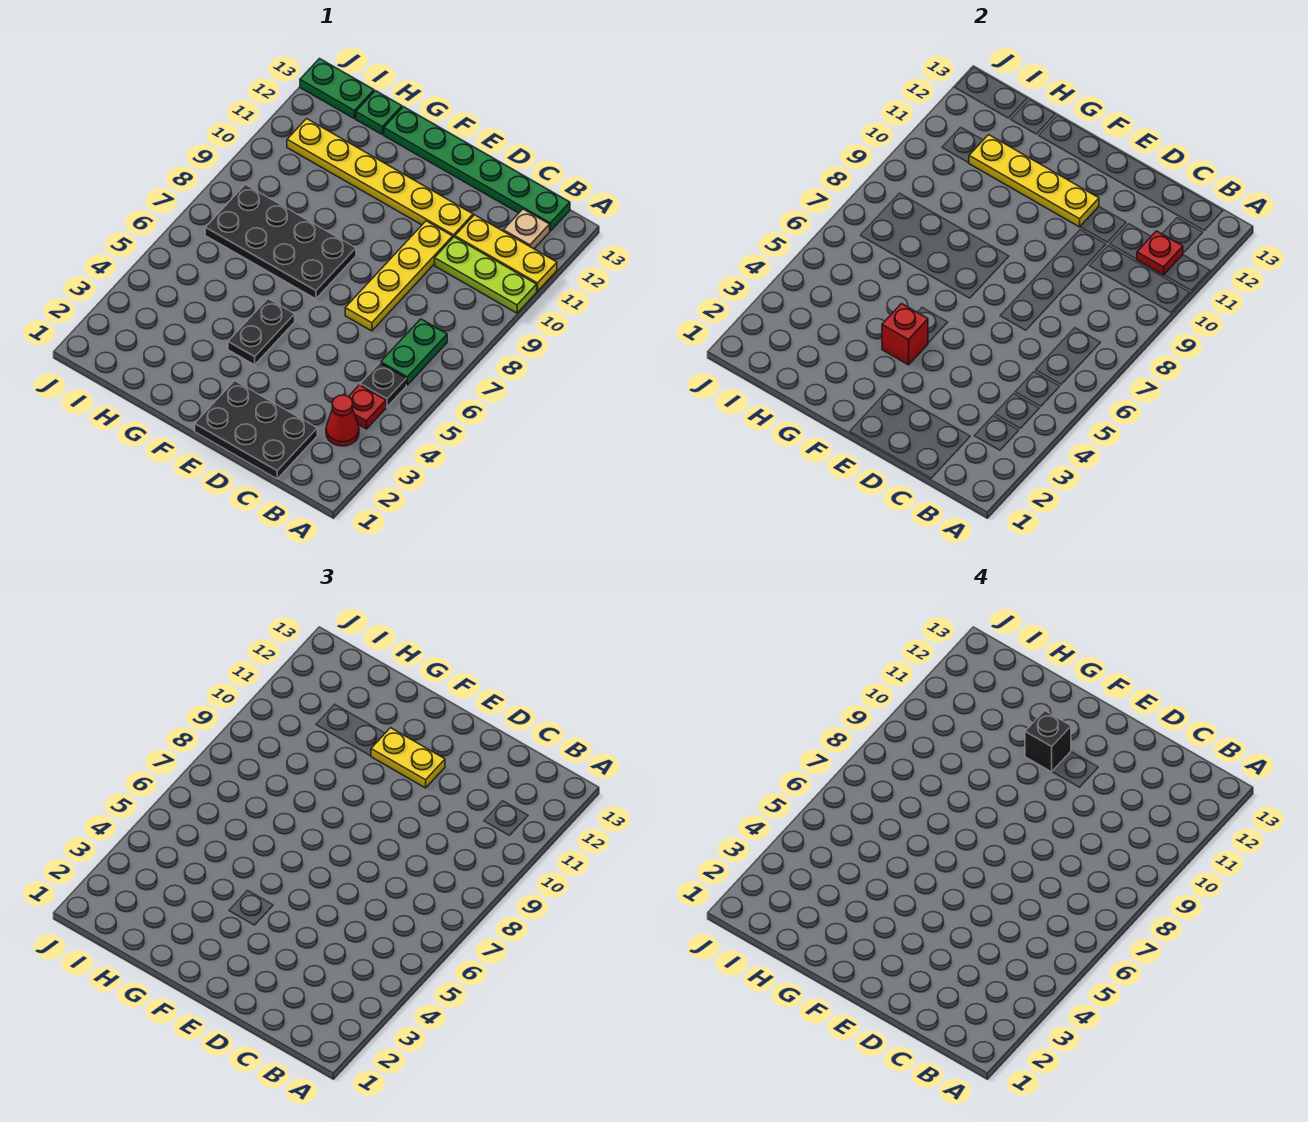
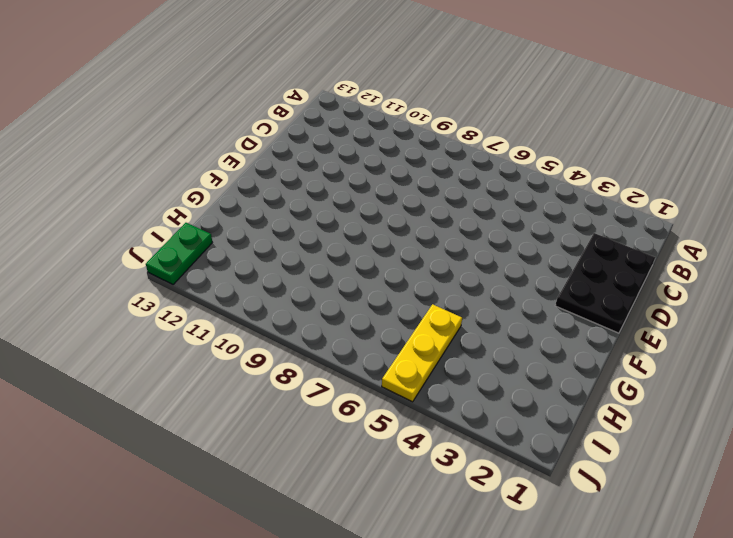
yellow plate H5:J5 level 1 -> yellow plate A11:C11 level 1
none -> lime plate A10:C10 level 1
none -> red cone B3 level 1
none -> red plate B4 level 1

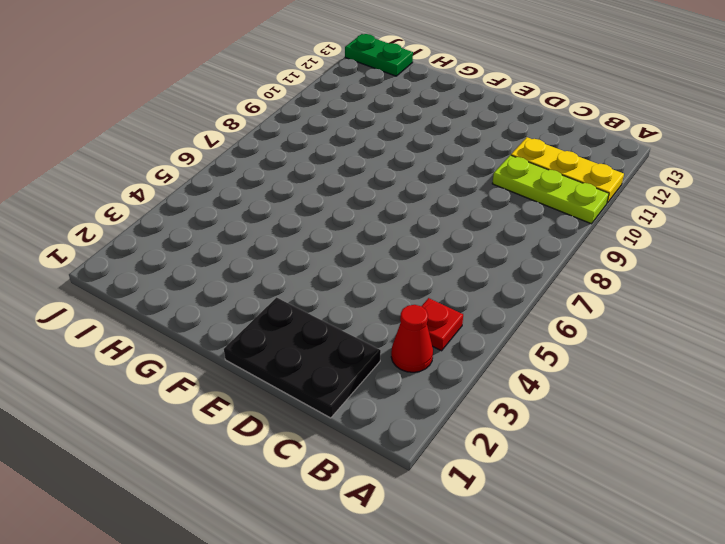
none -> black plate B5 level 1
none -> green plate B6:B7 level 1
none -> tan plate B12 level 1

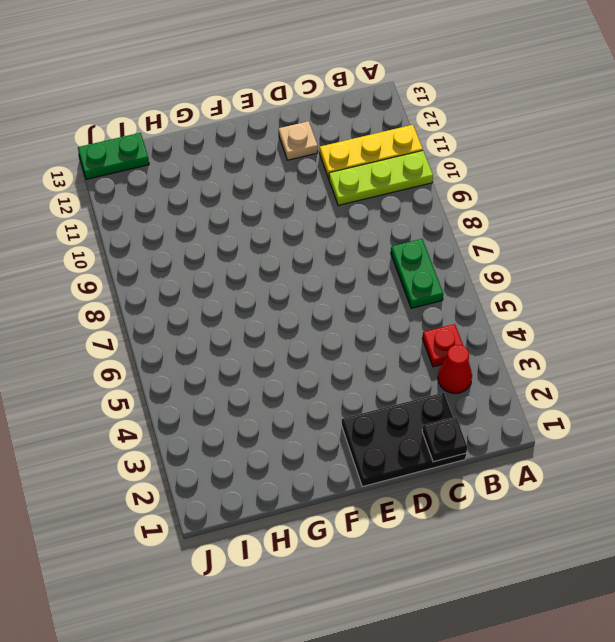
black plate C1 level 2 -> black plate B5 level 1
tan plate D12 level 1 -> tan plate B12 level 1
none -> green plate B13:G13 level 1
none -> yellow plate D7:D10 level 1
none -> yellow plate D11:I11 level 1

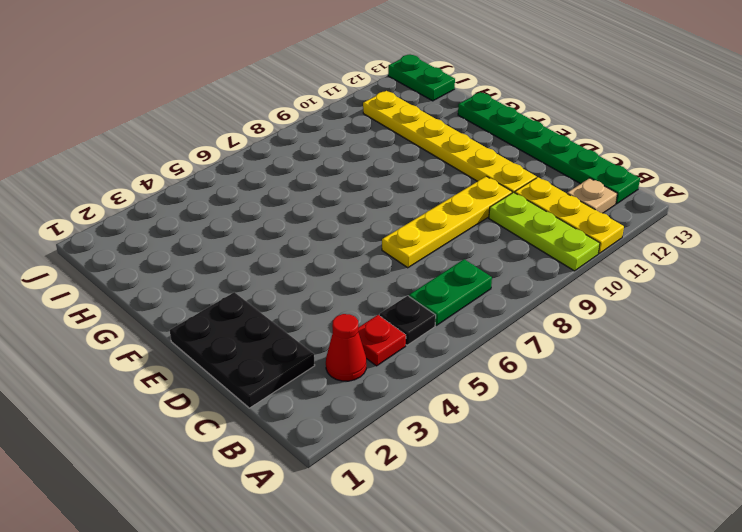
none -> black plate F4:F5 level 1
none -> black plate F7:I8 level 1
none -> green plate H13 level 1

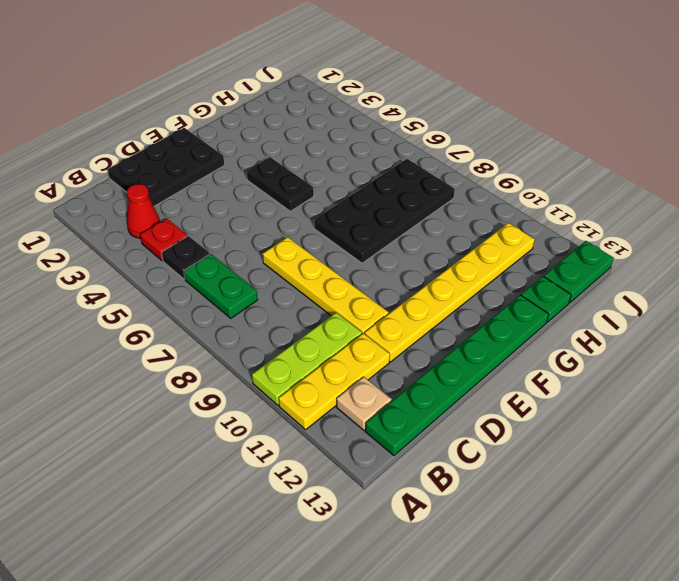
none -> red plate B11 level 2
none -> yellow plate E11:H11 level 2
none -> red brick F4 level 2

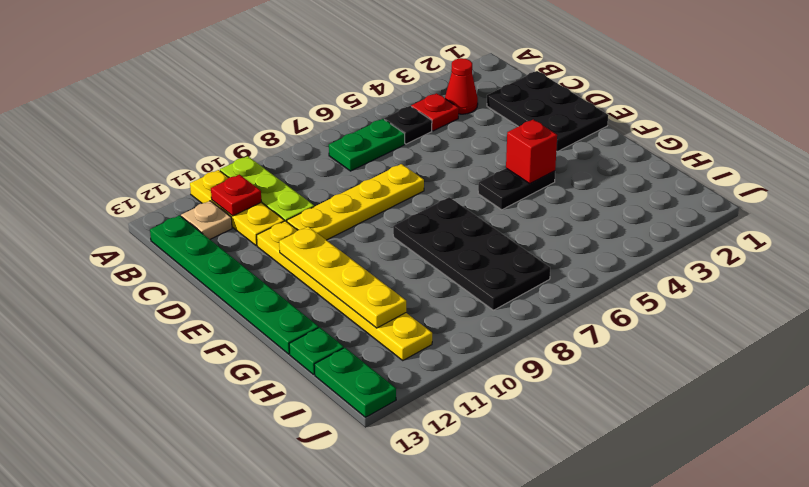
none -> yellow plate E11:F11 level 3
none -> black brick F11 level 4

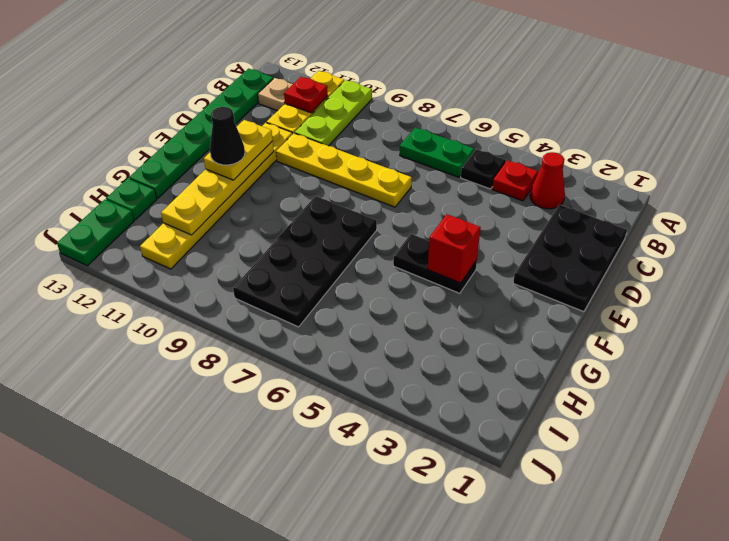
black cone F11 level 4 -> black brick F11 level 4

